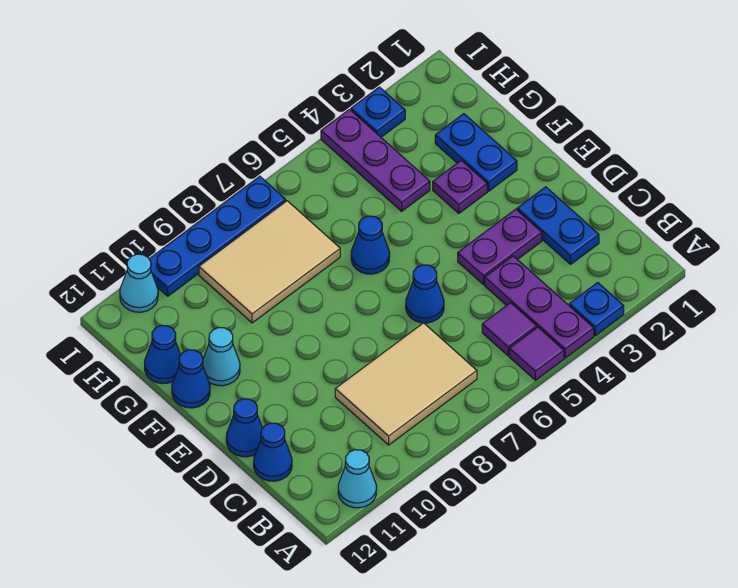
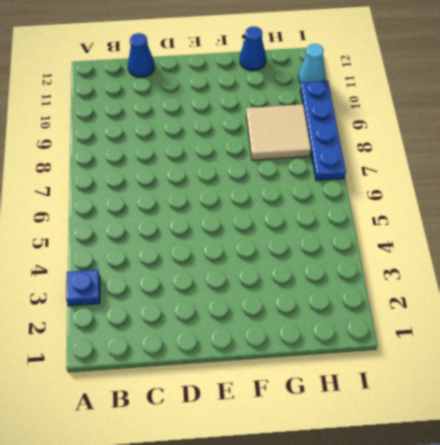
tan tile G8:H9 level 1 -> tan tile G7:H9 level 1
none -> purple plate A4:C4 level 1
none -> purple tile A5 level 1
none -> cyan cone A11 level 1

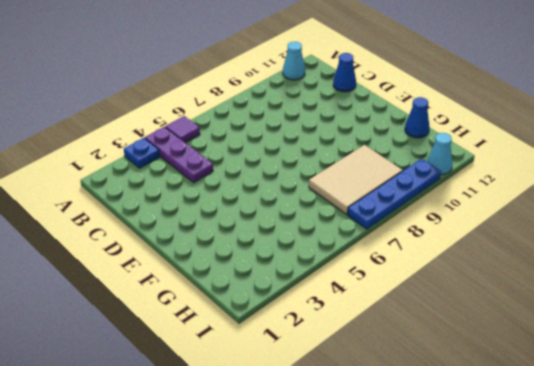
none -> purple tile B5 level 1
none -> tan tile B7:C9 level 1
none -> blue plate C2:D2 level 1

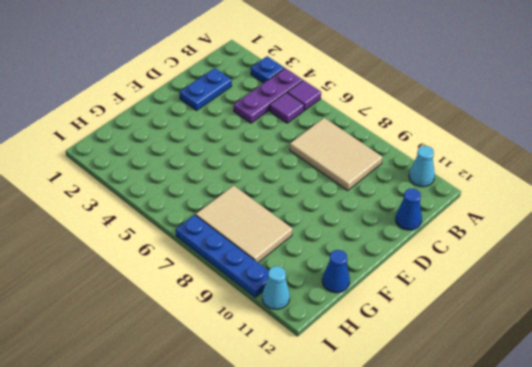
none -> purple plate D3:D4 level 1
none -> blue cone D6 level 1
none -> blue cone D12 level 1

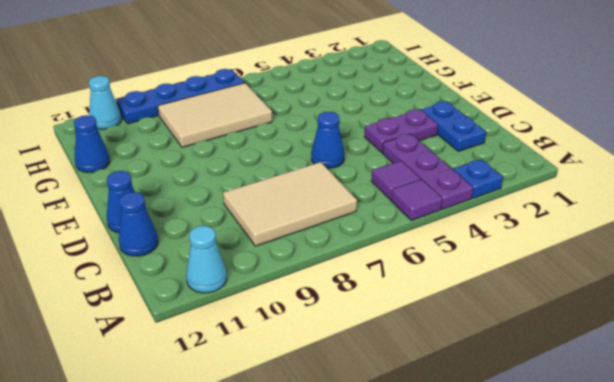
none -> blue plate F2:G2 level 1
none -> purple plate F3 level 1
none -> blue cone F6 level 1

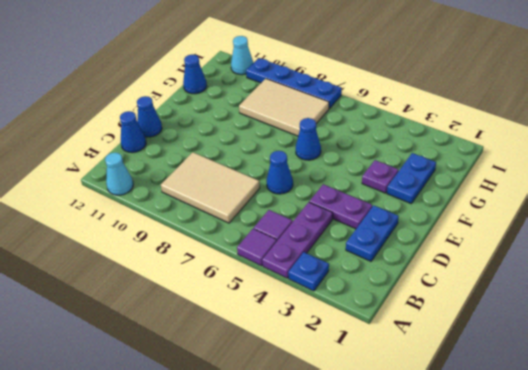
none -> cyan cone F11 level 1
none -> blue cone F12 level 1
none -> purple plate G4:I4 level 1

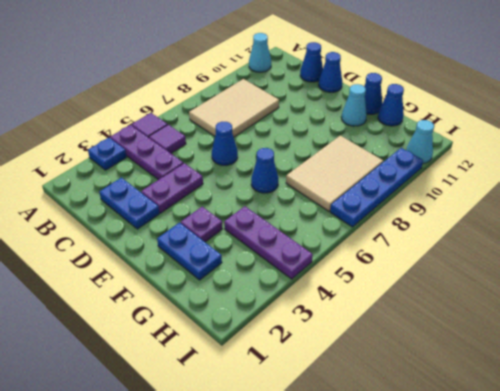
none -> blue plate I3 level 1

